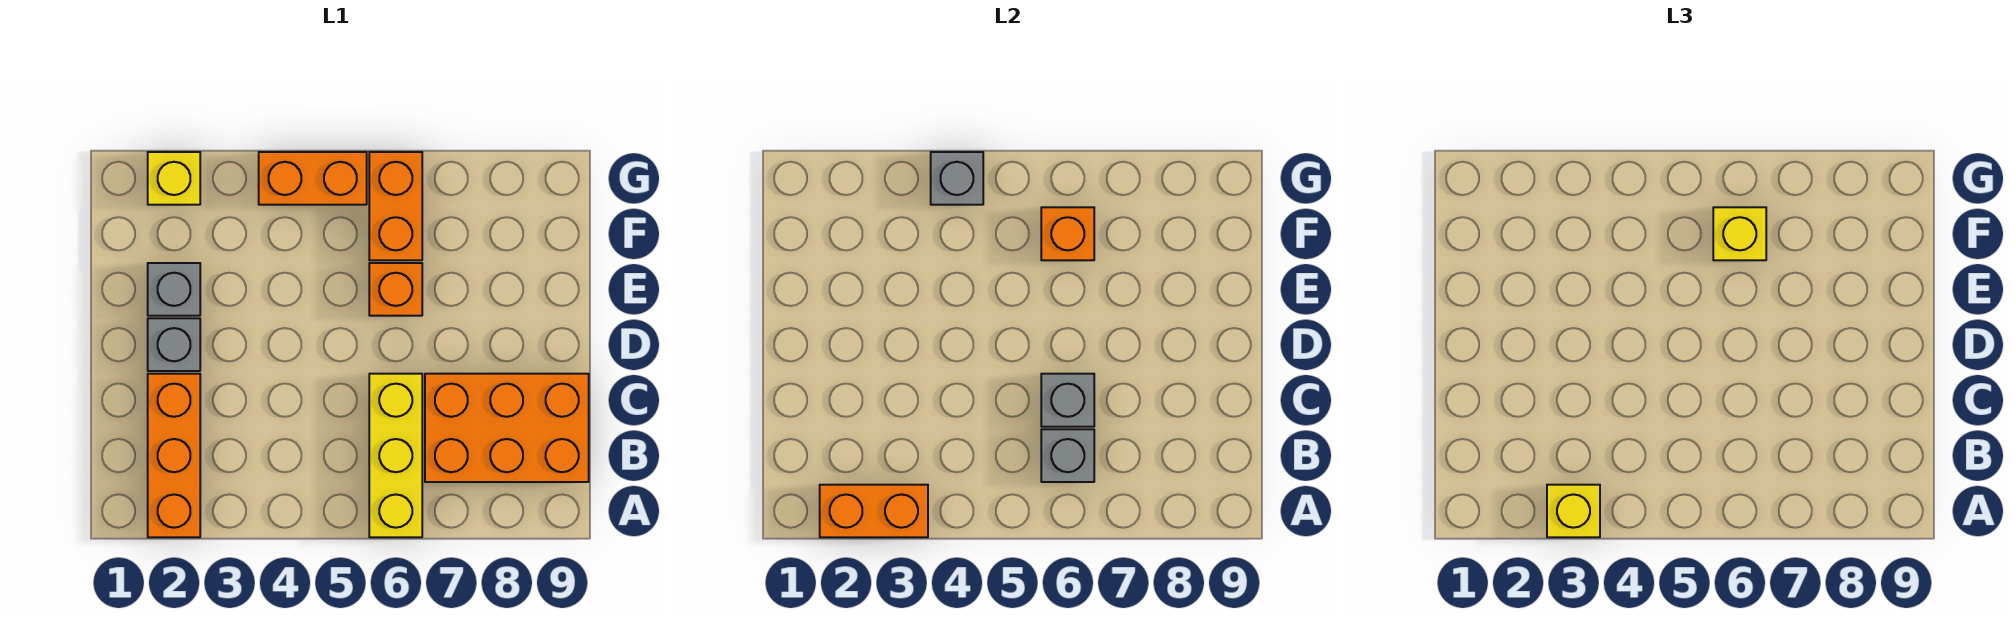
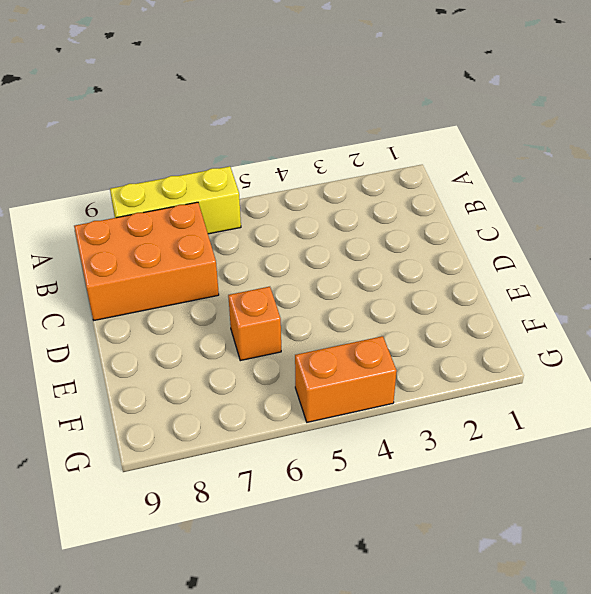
yellow brick A6:A8 level 1 -> yellow brick A6:C6 level 1
none -> orange brick A2:C2 level 1
none -> grey brick D2 level 1
none -> grey brick E2 level 1

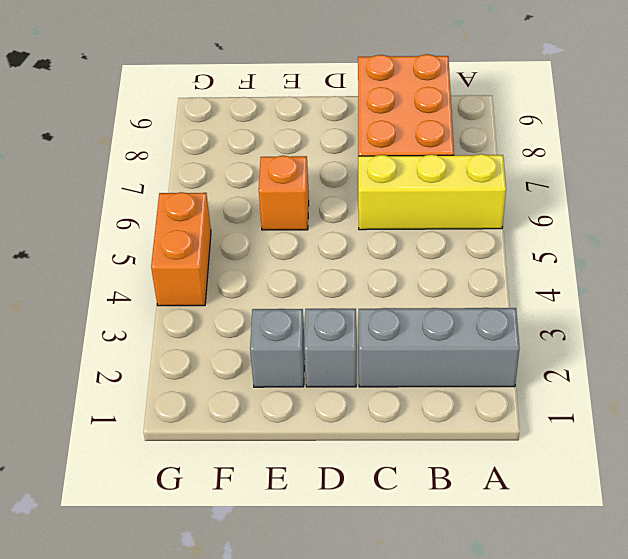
grey brick A2:C2 level 1 -> orange brick A2:C2 level 1
none -> orange brick F6:G6 level 1
none -> yellow brick G2 level 1
none -> orange brick A2:A3 level 2

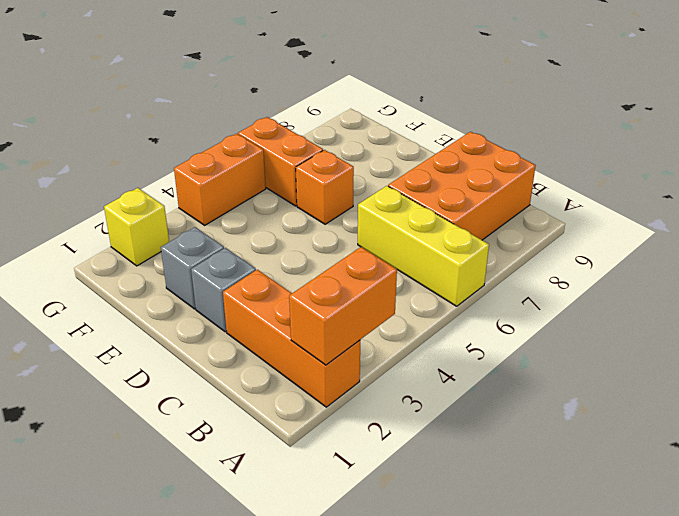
none -> grey brick B6 level 2
none -> grey brick C6 level 2
none -> orange brick F6 level 2

